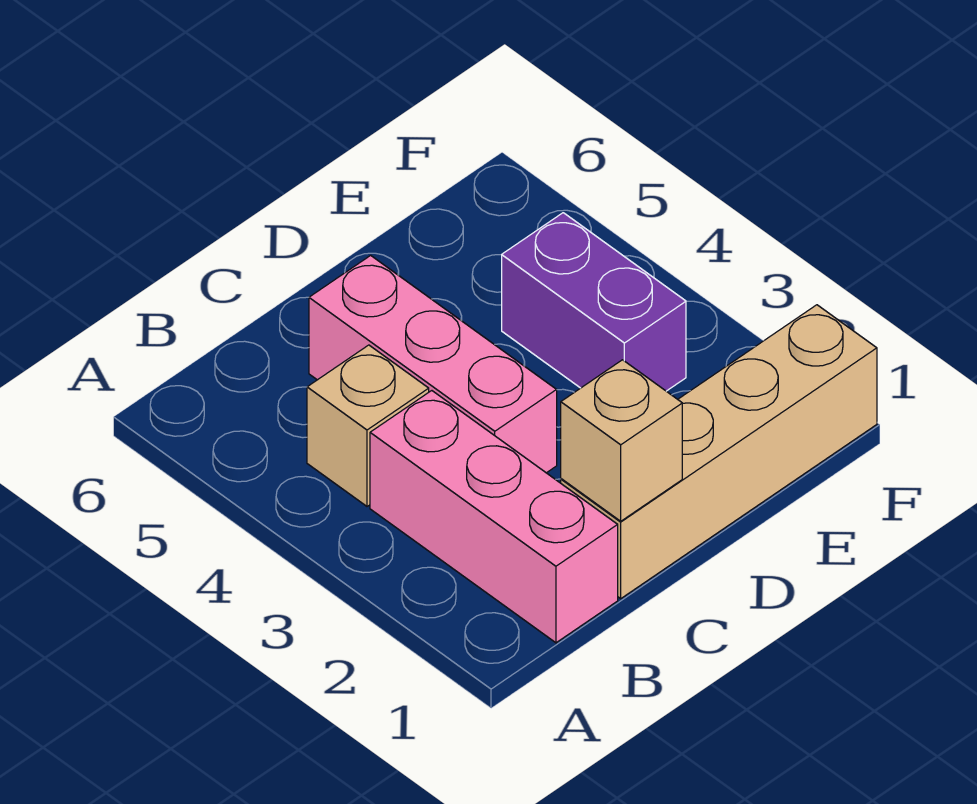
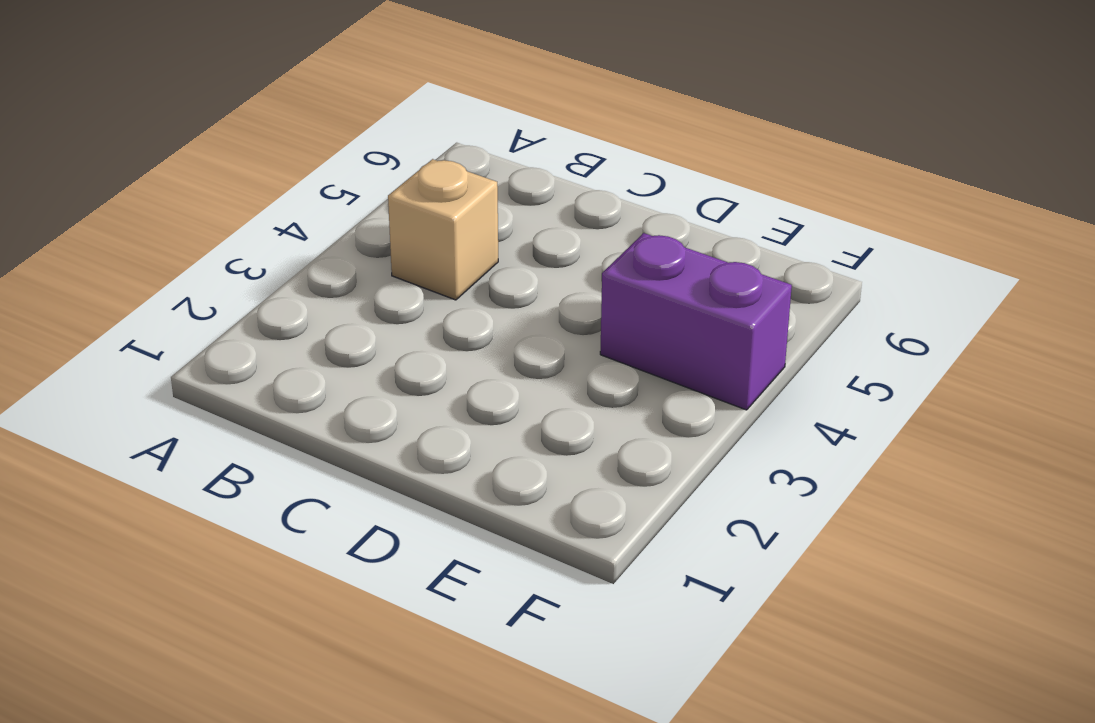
purple brick E4:F4 level 1 -> purple brick E3:E4 level 1
none -> pink brick B1:B3 level 1
none -> tan brick C1:F1 level 1

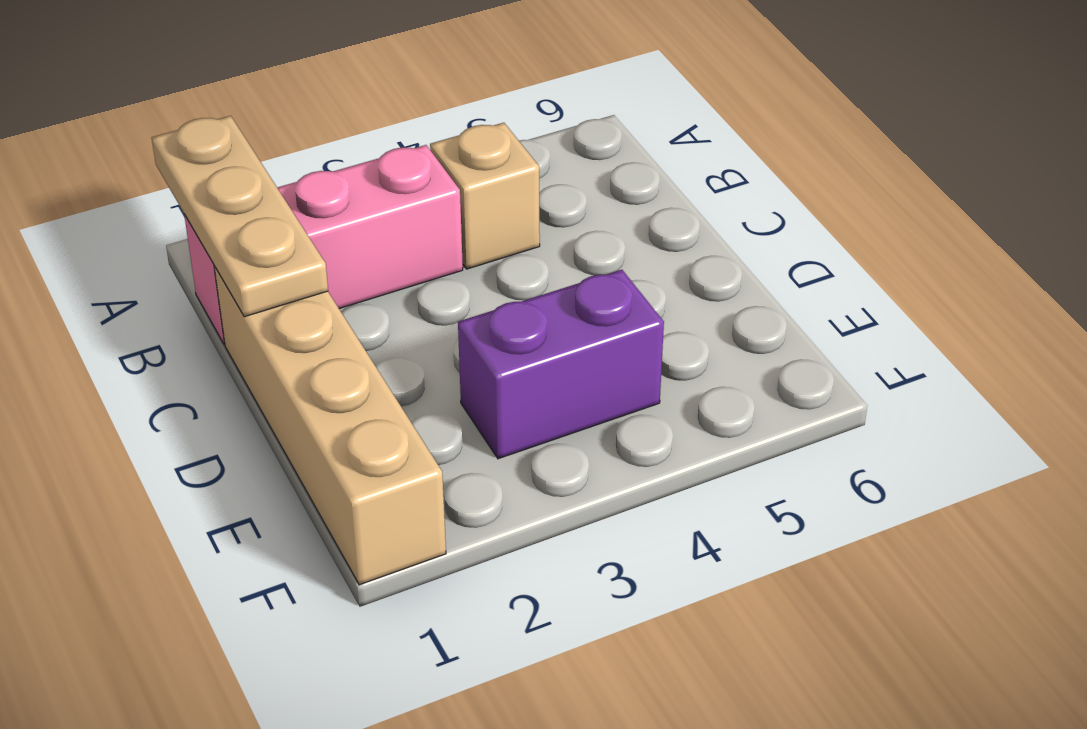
tan plate A1:C1 level 2 -> tan brick C1 level 2
none -> pink brick C3:C5 level 1

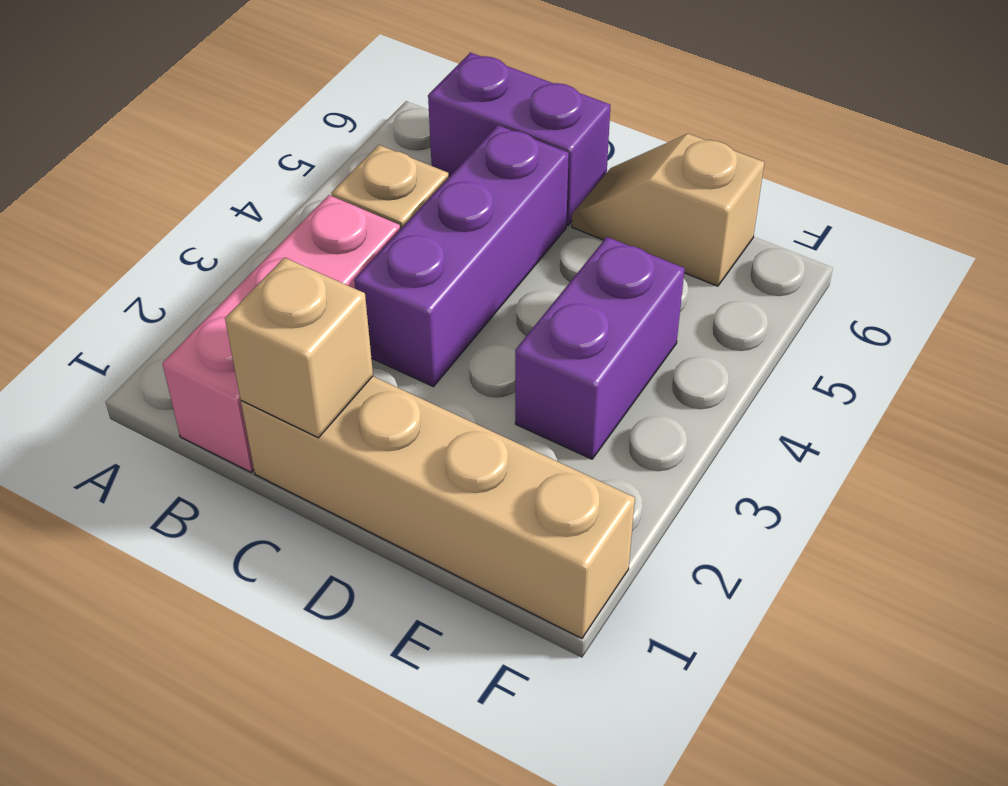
purple brick B6:C6 level 1 -> none
purple brick C3:C5 level 1 -> pink brick C3:C5 level 1
tan slope D6:E6 level 1 top E -> none

